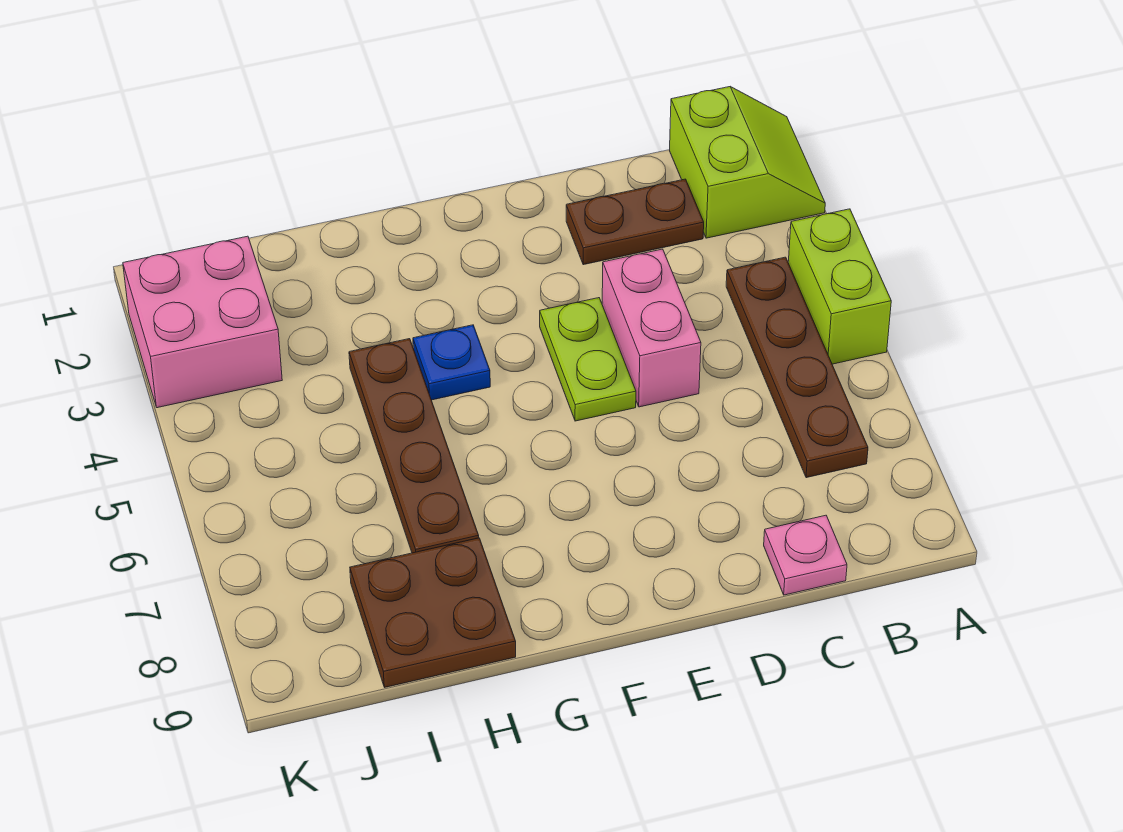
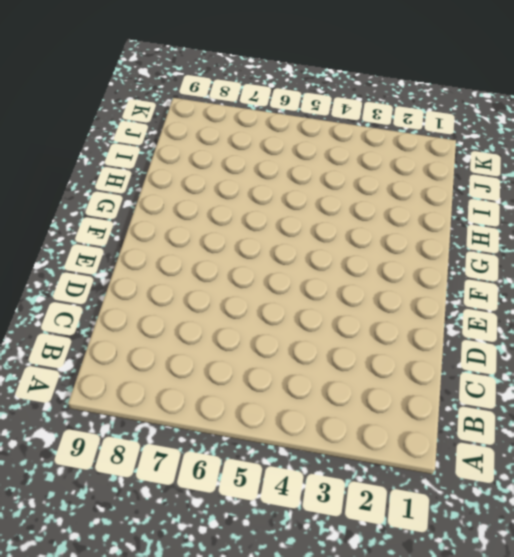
none -> lime slope A1:B2 level 1 top B
none -> lime brick A4:A5 level 1

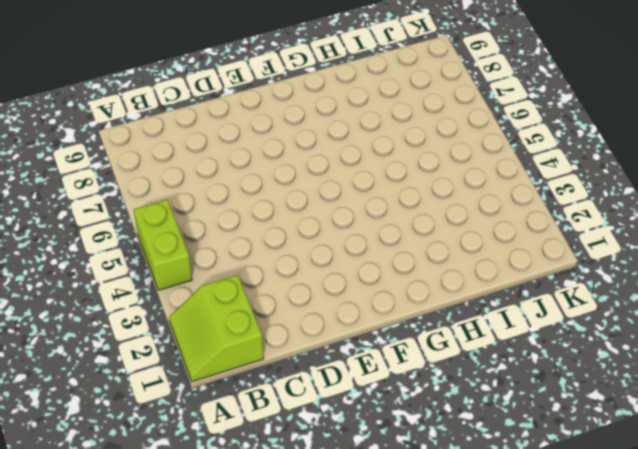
none -> brown plate B4:B7 level 1
none -> brown plate C2:D2 level 1

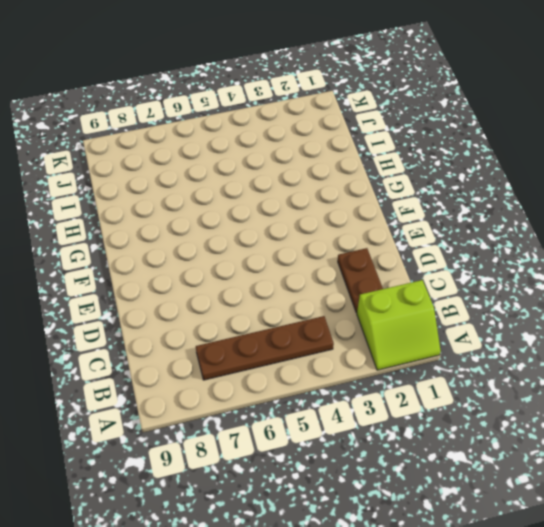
none -> lime brick A4:A5 level 1
none -> pink plate C9 level 1

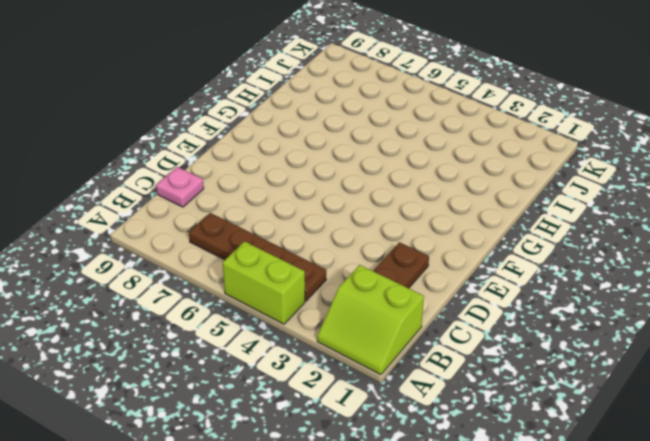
none -> pink brick D4:D5 level 1
none -> lime plate E4:E5 level 1

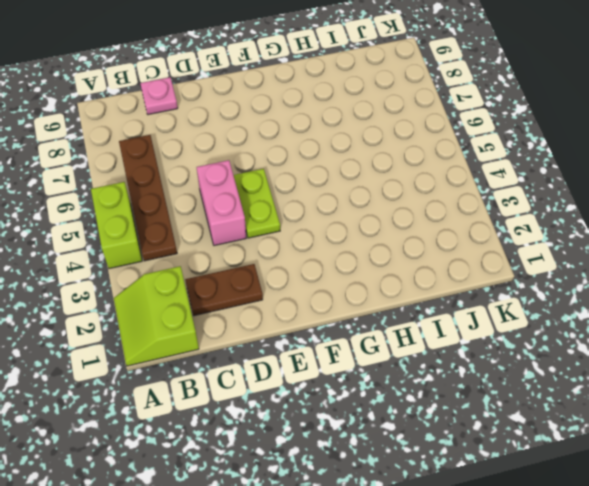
none -> blue plate G4 level 1
none -> brown plate H4:H7 level 1

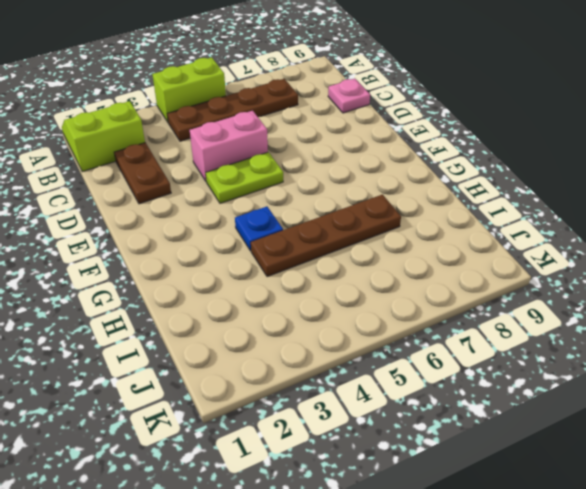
none -> brown plate H8:I9 level 1
none -> pink brick J2:K3 level 1

